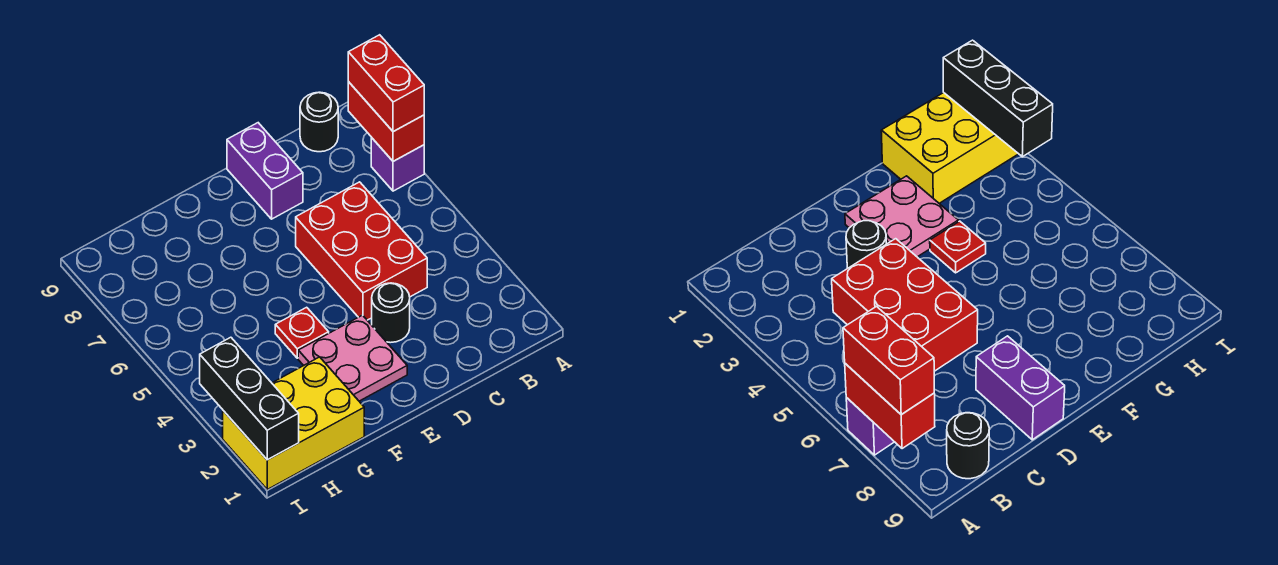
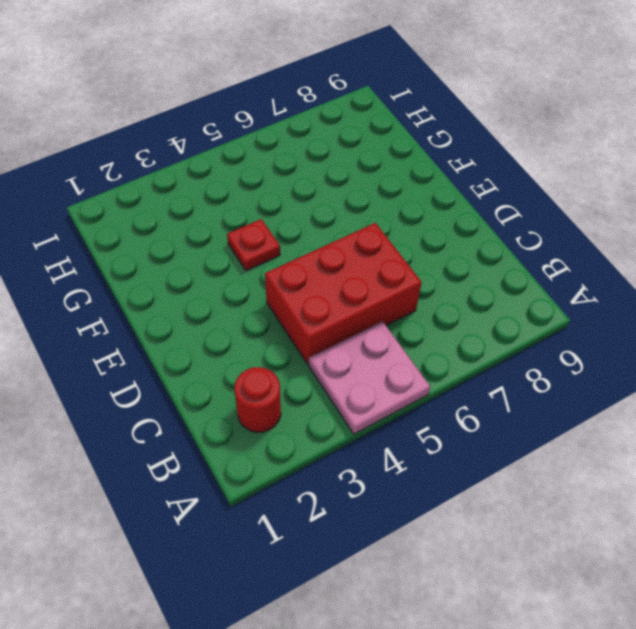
pink plate A4:B5 level 1 -> pink plate E2:F3 level 1
red round brick B2 level 1 -> none
none -> purple brick A7 level 1
none -> black round brick B9 level 1

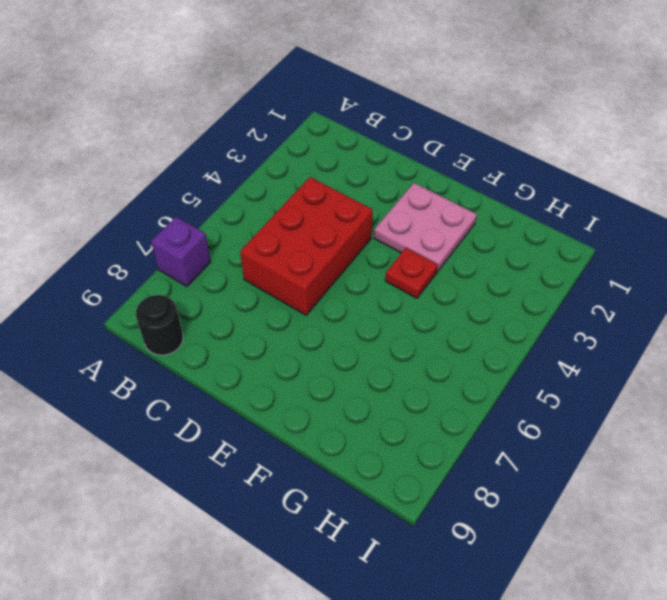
none -> black round brick D3 level 1
none -> purple brick D8:D9 level 1

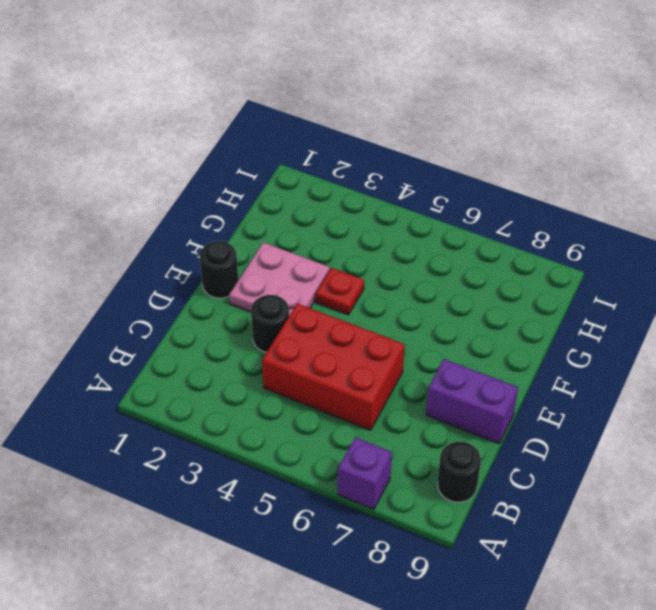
black round brick E1 level 1 -> none
none -> yellow brick G1:I2 level 1
none -> red brick A7:A8 level 2

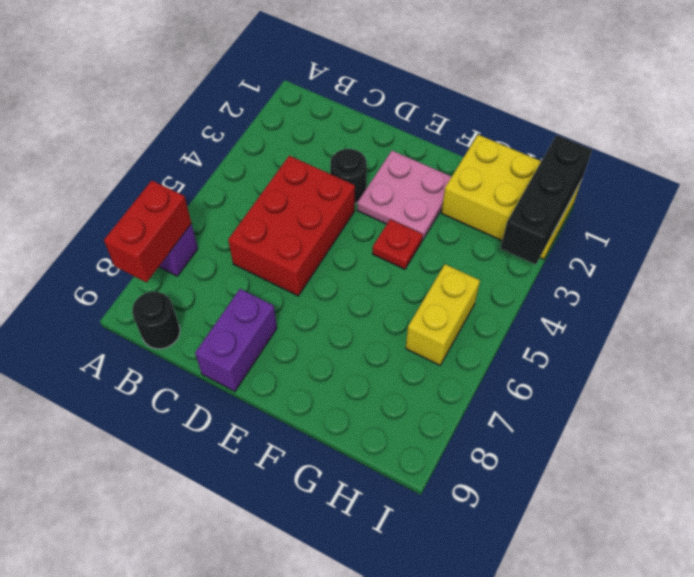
yellow brick H5:H6 level 1 -> none
none -> red brick A7:A8 level 3

